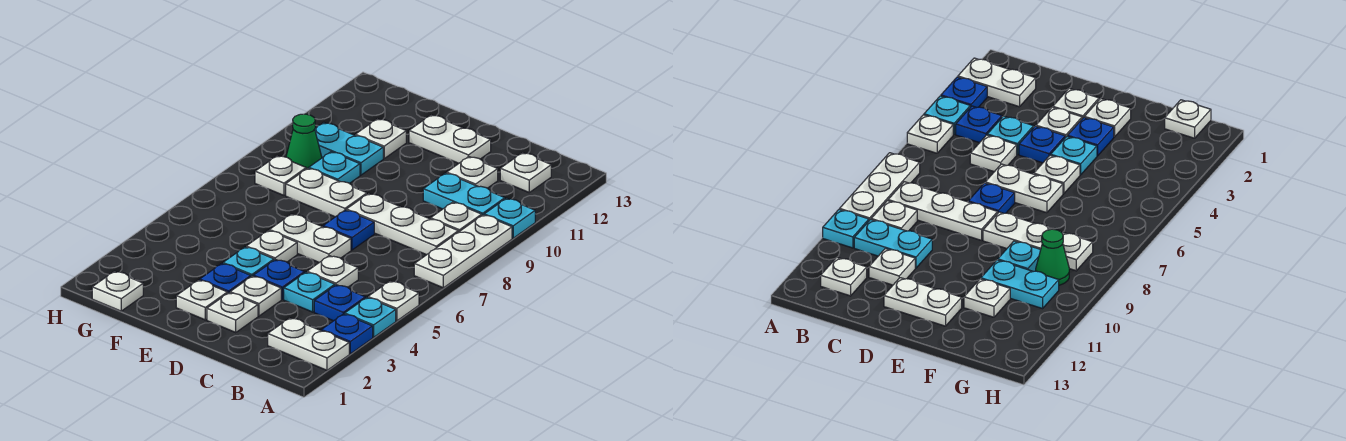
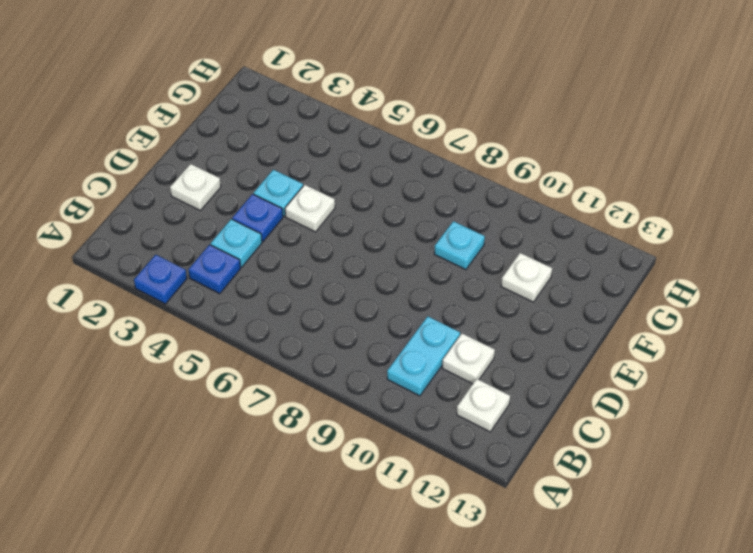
none -> white plate A2:B2 level 1
none -> cyan plate A4 level 1
none -> white plate A5 level 1
none -> white plate A7:A9 level 1

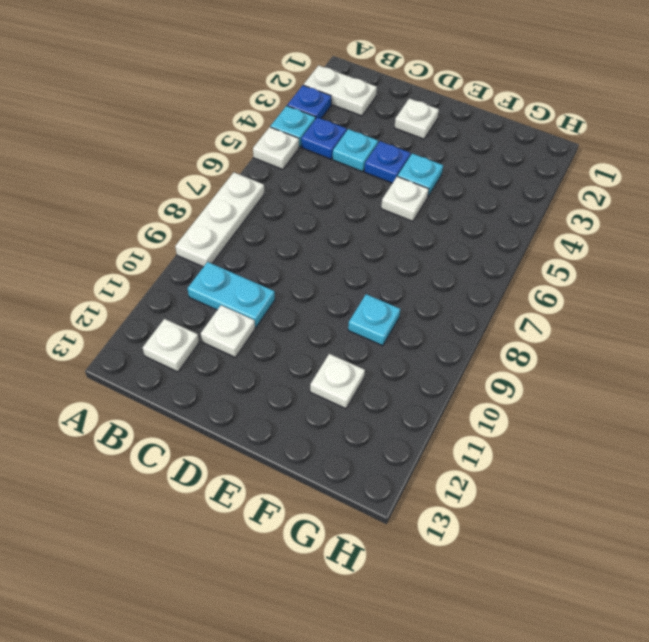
none -> cyan plate A10 level 1
none -> white plate B8:D8 level 1
none -> white plate B9 level 1
none -> white plate C5 level 1

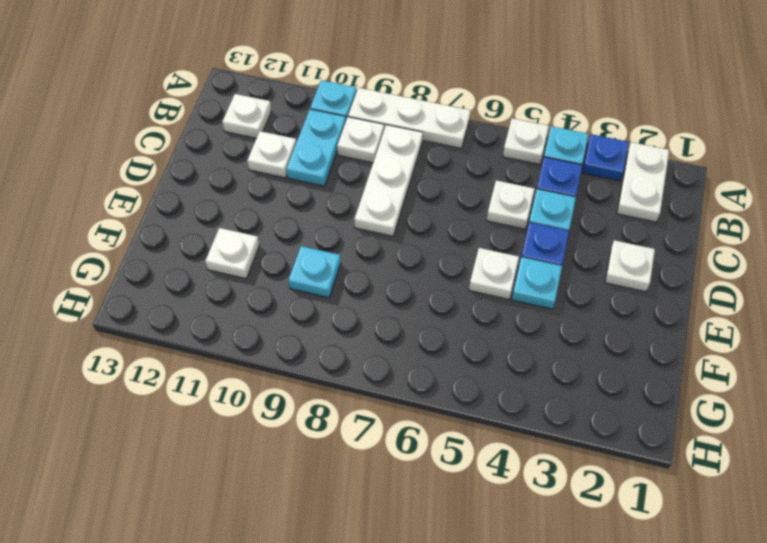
none -> white plate D3 level 1
none -> white plate D6:E6 level 1
none -> blue plate D7 level 1
none -> white plate D12:E12 level 1

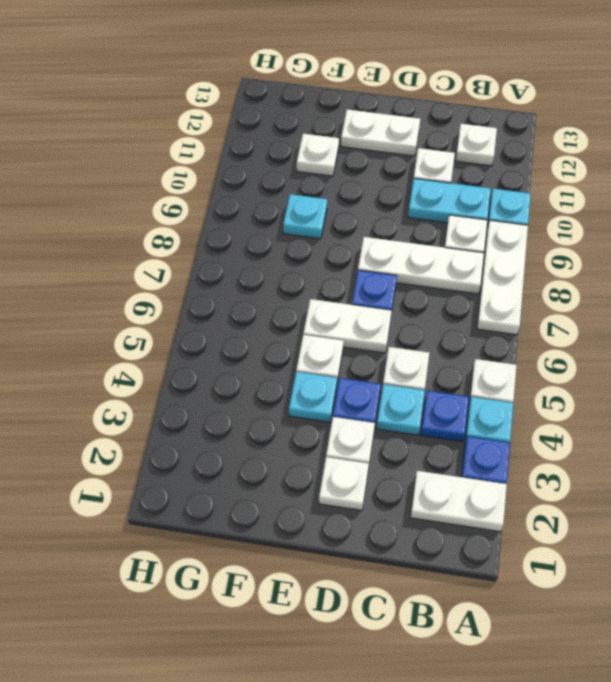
none -> white plate E2 level 1
none -> blue plate E3 level 1
none -> white plate E8:F8 level 1
none -> cyan plate F10:G10 level 1

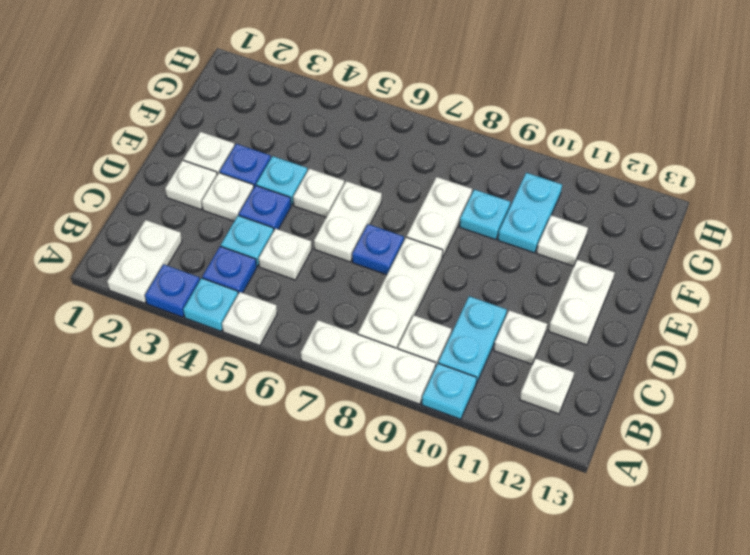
none -> white plate G1 level 1
none -> white plate G8 level 1
none -> green cone G9 level 1

